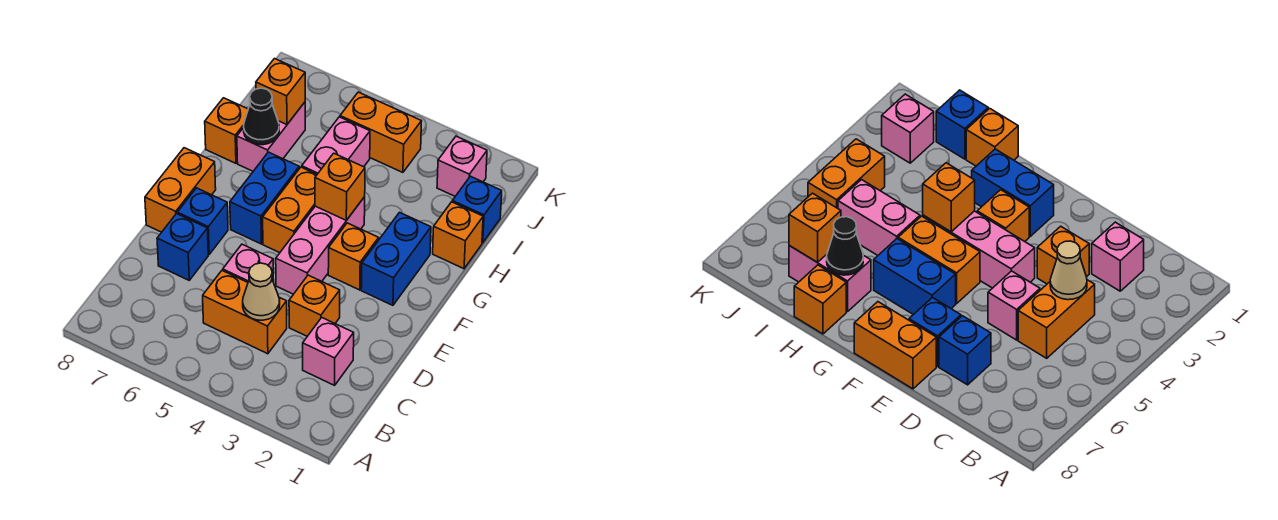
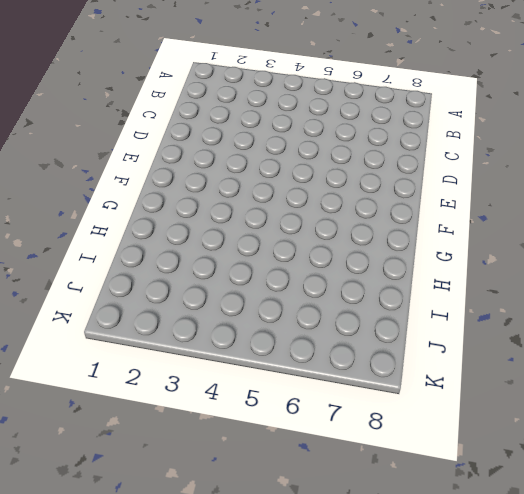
none -> pink brick C2 level 1
none -> orange brick C4:C5 level 1
none -> orange brick D3 level 1

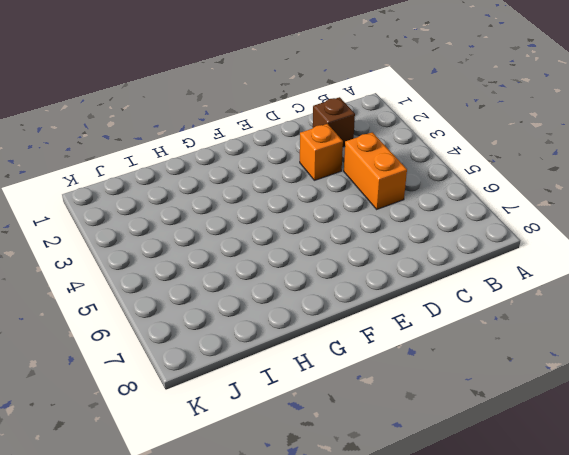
brown brick C2 level 1 -> pink brick C2 level 1
none -> pink brick D5 level 1
none -> blue brick D7 level 1
none -> pink brick E4:G4 level 1

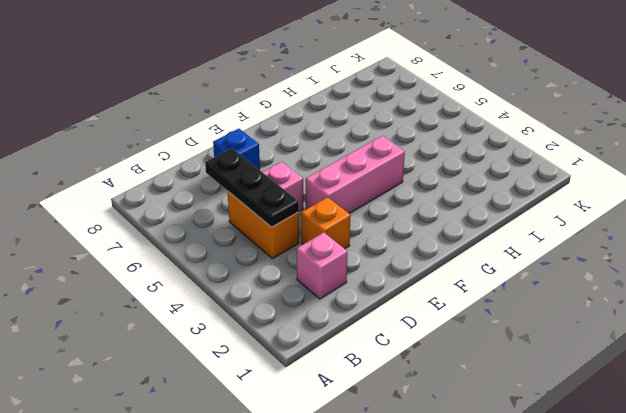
black plate C4:C6 level 2 -> tan cone C4 level 2
none -> blue brick E7 level 1
none -> orange brick E8:F8 level 1
none -> blue brick F2:G2 level 1

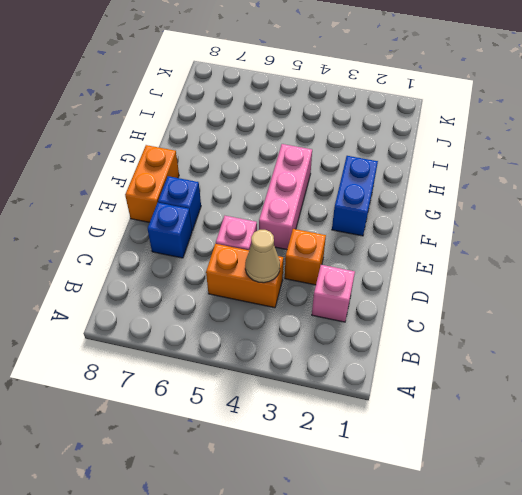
none -> orange brick F3 level 1
none -> orange brick F5:G5 level 1
none -> blue brick F6:G6 level 1

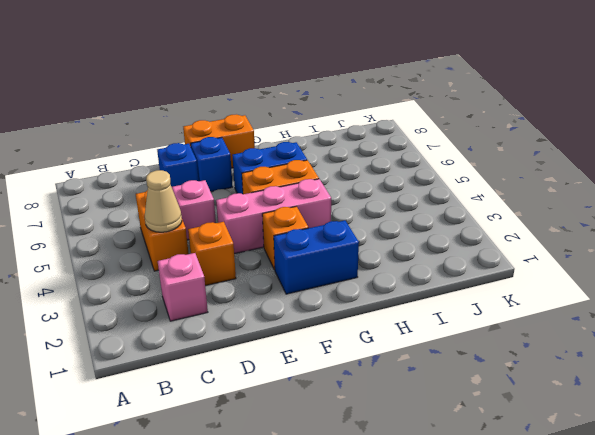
none -> orange brick H1 level 1
none -> pink brick H5:I5 level 1
none -> pink brick H7:I7 level 1

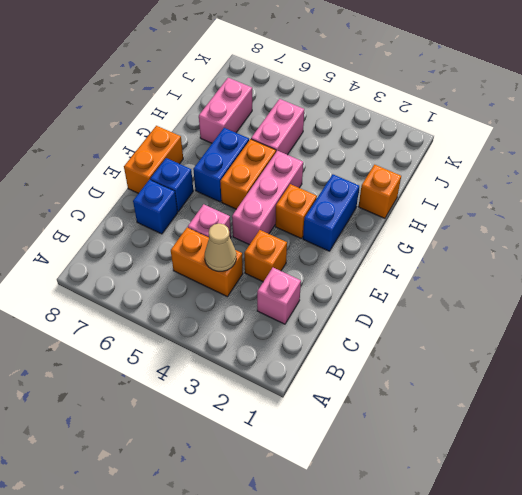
none -> orange brick H8 level 1
none -> blue brick I1 level 1
none -> pink brick J2 level 1

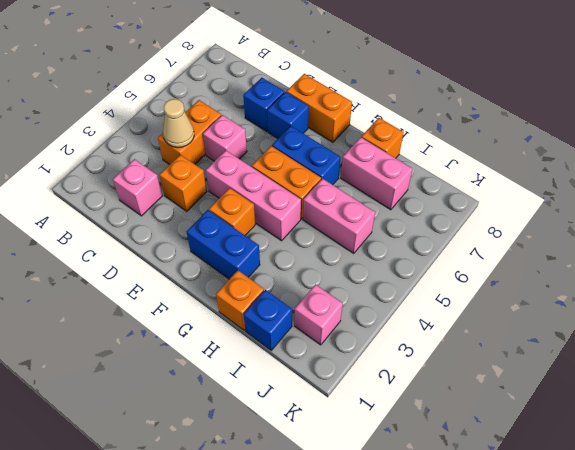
none -> orange brick J4:J5 level 1
none -> orange brick G4 level 2
none -> black cone H7 level 2

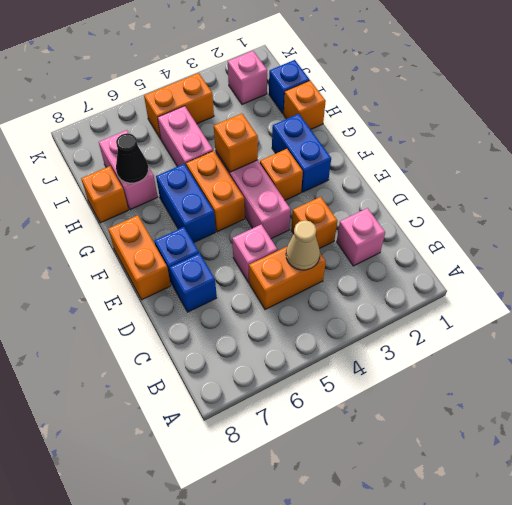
none -> orange brick I7 level 2

